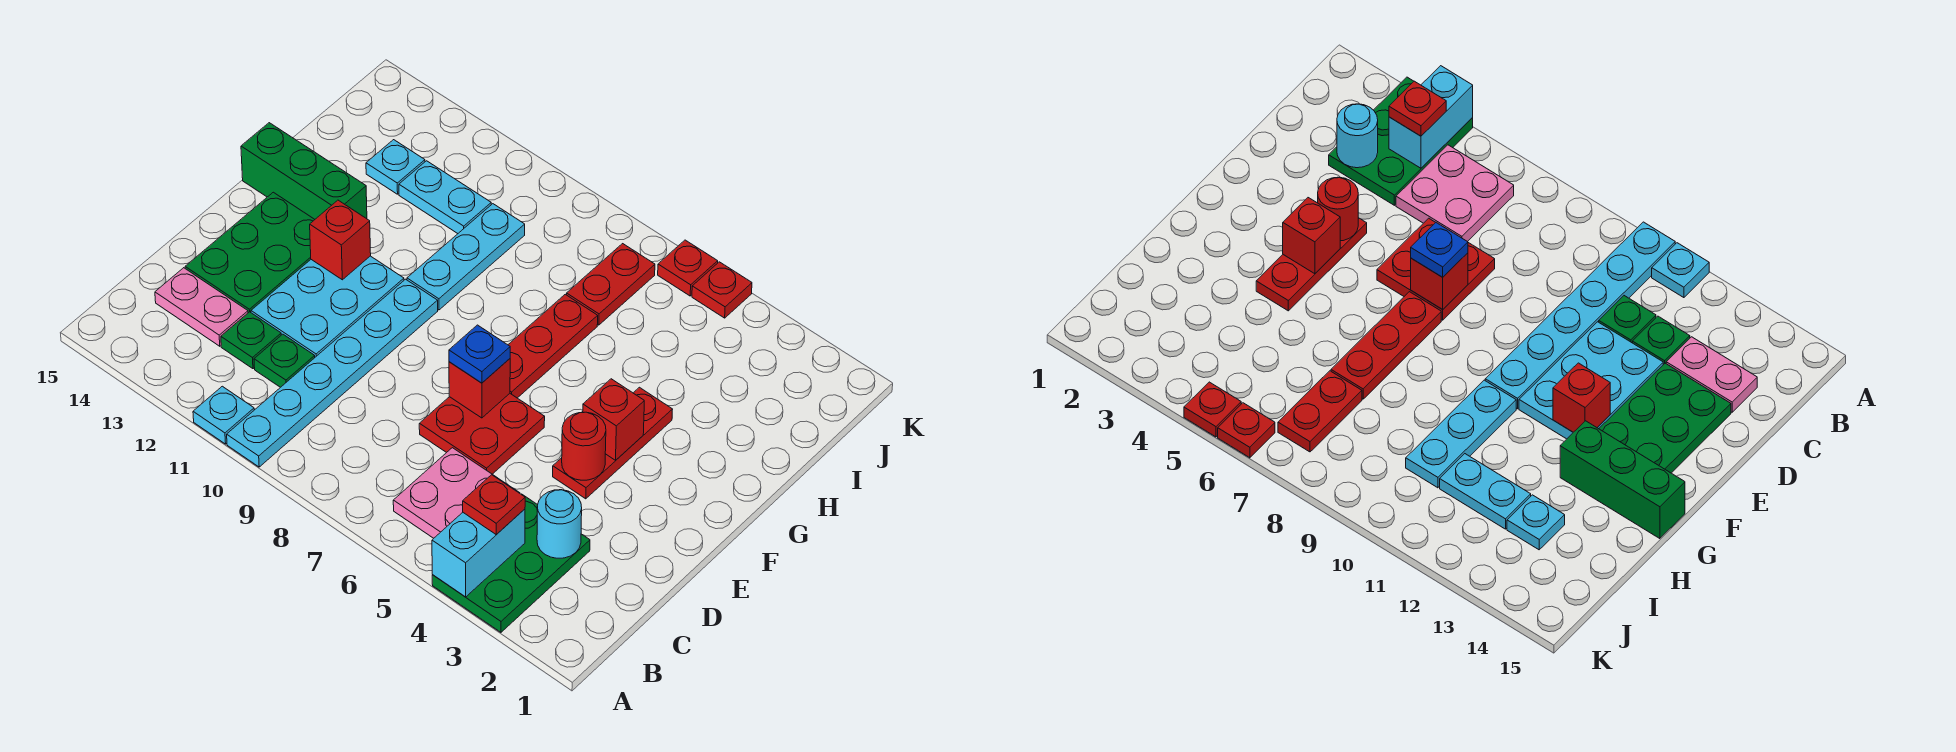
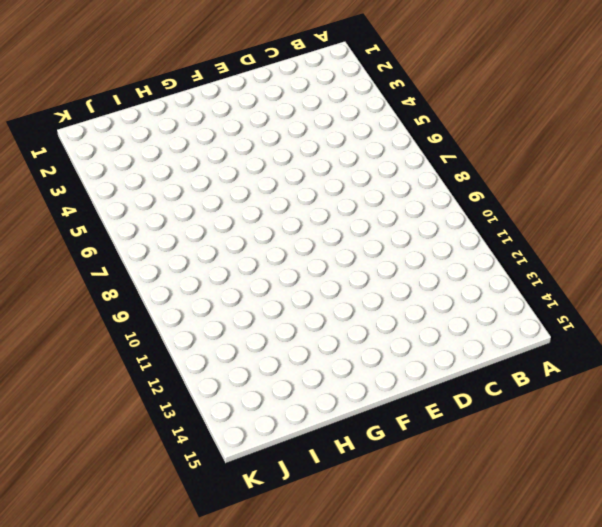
none -> green plate A3:C4 level 1
none -> cyan plate A10:F10 level 1
none -> cyan plate A11 level 1

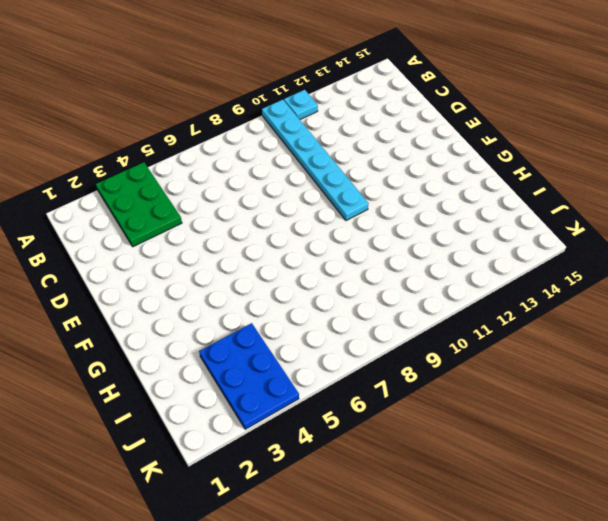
blue plate I3:K4 level 1 -> none
none -> pink plate B5:C6 level 1
none -> green plate C11 level 1
none -> green plate C12 level 1

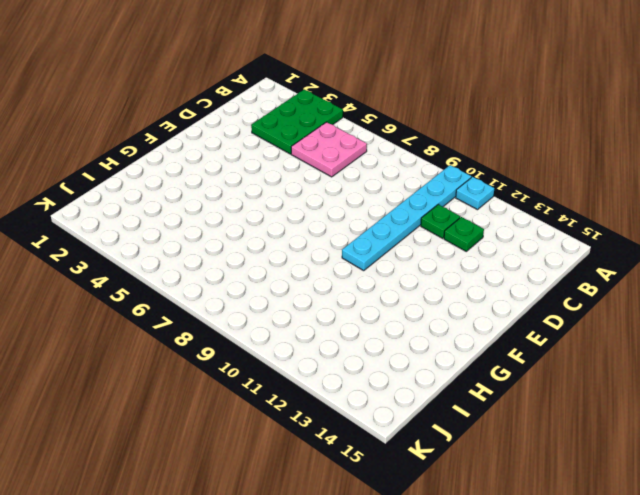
none -> pink plate C13:C14 level 1
none -> red plate D6:E7 level 1
none -> cyan plate D11:F12 level 1

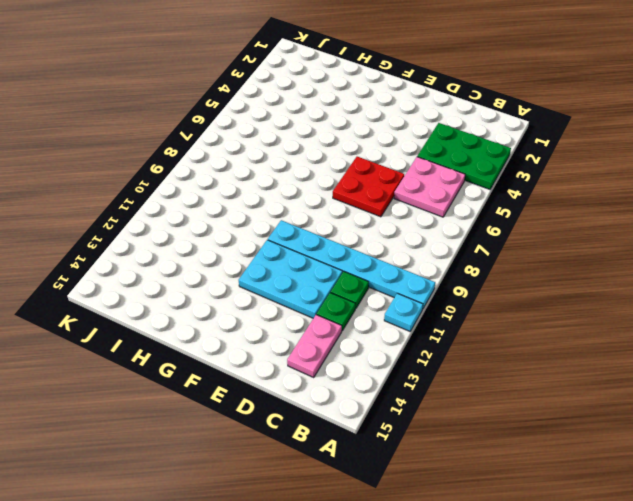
none -> green plate D13:F14 level 1
none -> red plate E4:G4 level 1
none -> red plate F7:H7 level 1

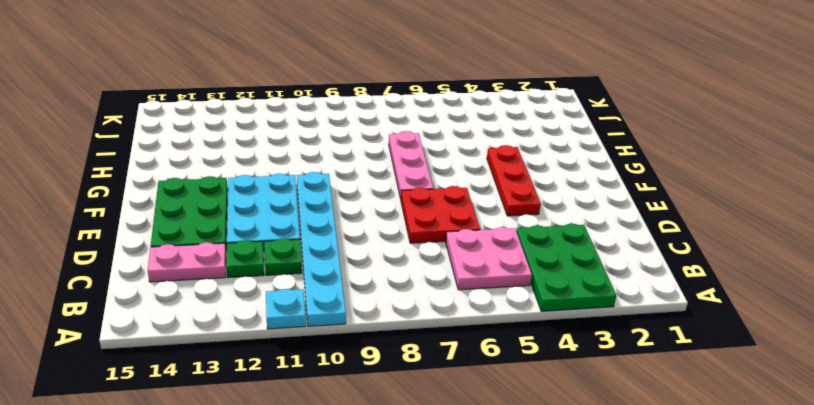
pink plate F7:H7 level 1 -> red plate F7:H7 level 1
none -> cyan plate G10:I10 level 1
none -> green brick G13:G15 level 1
none -> red plate I7:J7 level 1

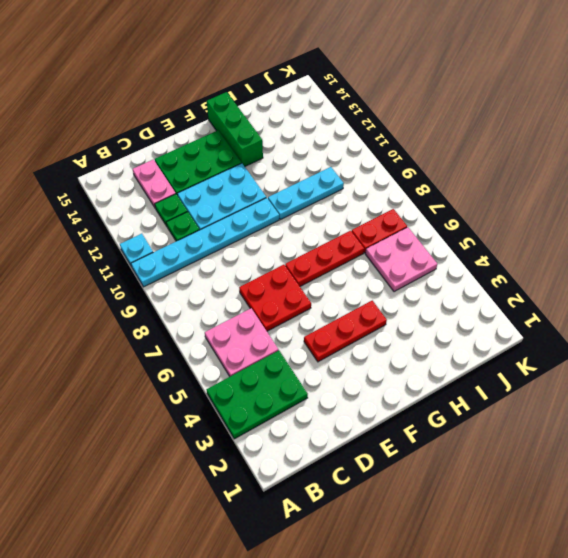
pink plate I5:J6 level 1 -> none
none -> cyan plate I11:I12 level 1
none -> cyan plate I13 level 1
none -> red plate K5 level 1

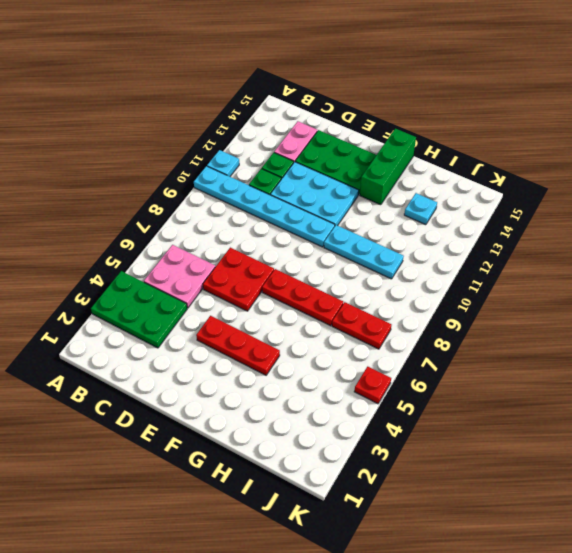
none -> cyan plate I11:I12 level 1
none -> red plate K6 level 1
none -> cyan brick A4:B4 level 2

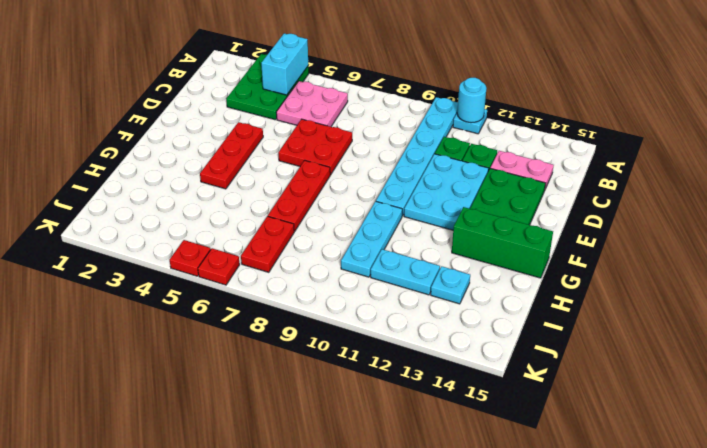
cyan round brick A11 level 2 -> cyan round brick C3 level 2
none -> red round brick E4 level 2
none -> red brick E7 level 2
none -> red brick F4 level 2

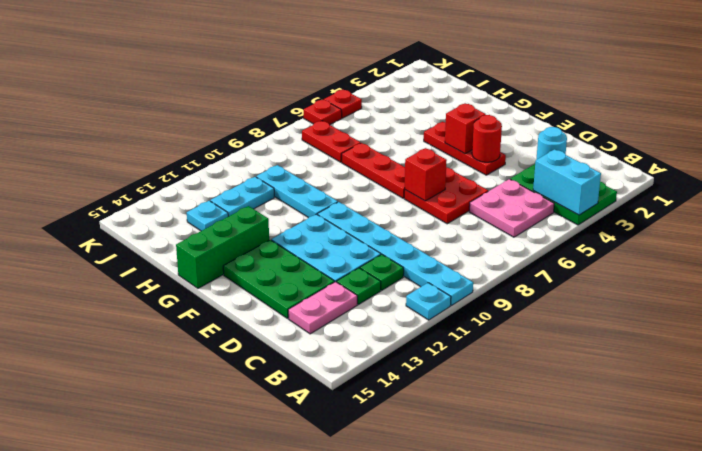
none -> red brick F12 level 2
none -> red plate B4 level 3
none -> blue plate E7 level 3

